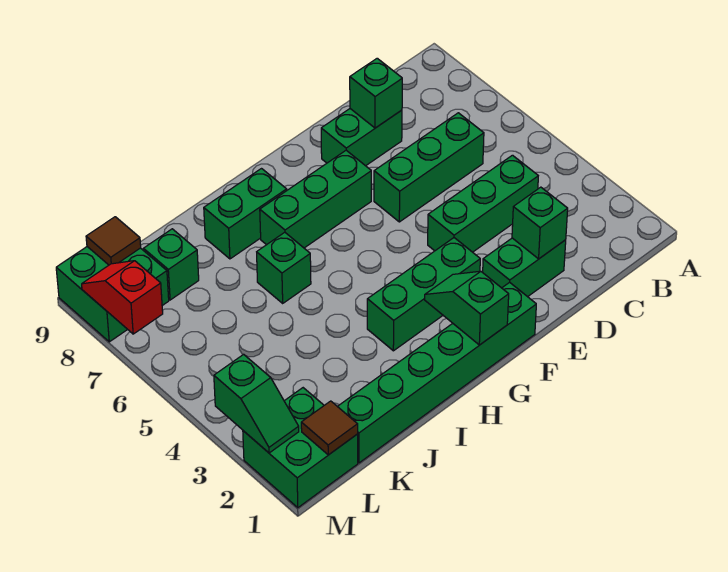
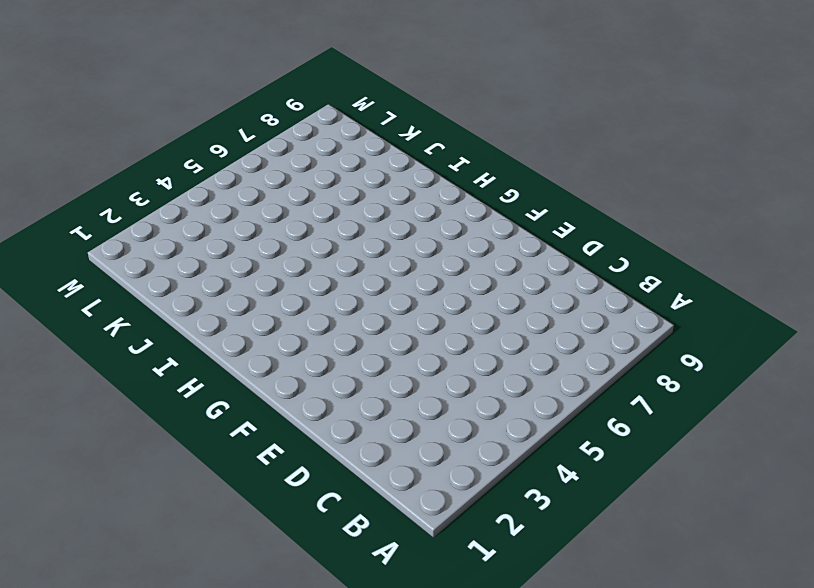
none -> green brick C4:E4 level 1
none -> green brick C6:E6 level 1
none -> green brick D2:E2 level 1

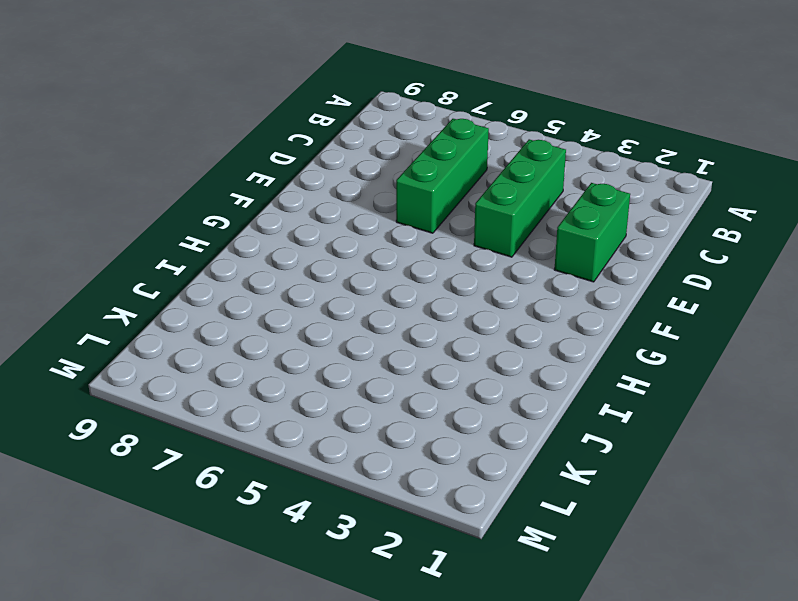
none -> green brick D8:E8 level 1
none -> green brick F1:K1 level 1
none -> green brick F3:H3 level 1

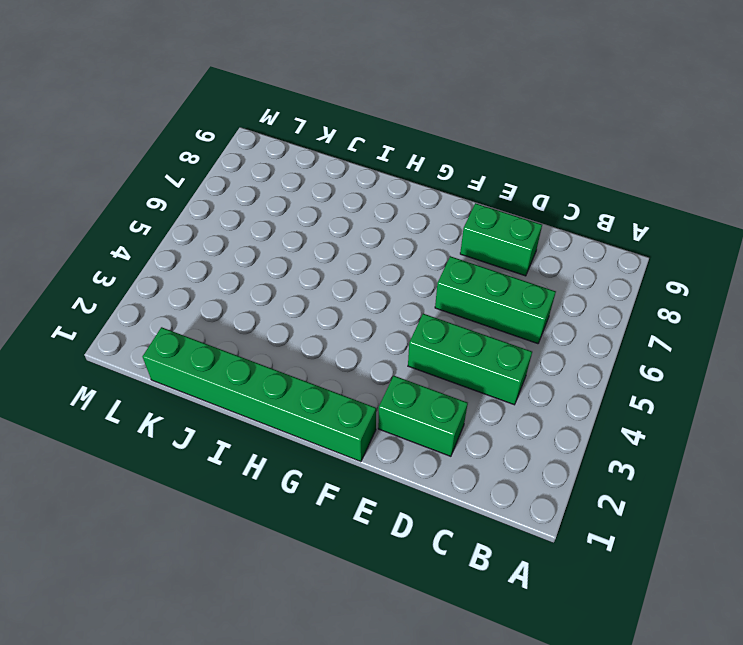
none -> green brick F3:H3 level 1
none -> green brick F7:H7 level 1
none -> green brick H8:I8 level 1

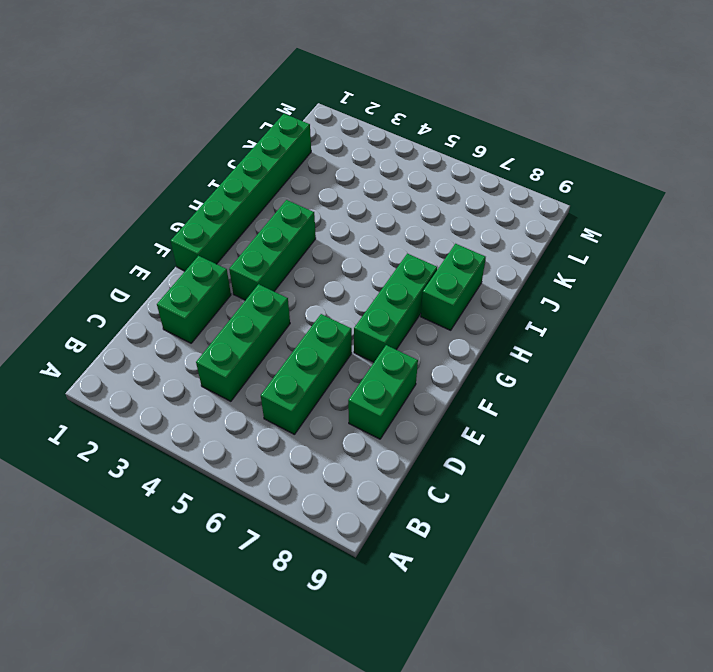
none -> green brick I6 level 1
none -> green brick K8 level 1
none -> green brick L1:M2 level 1

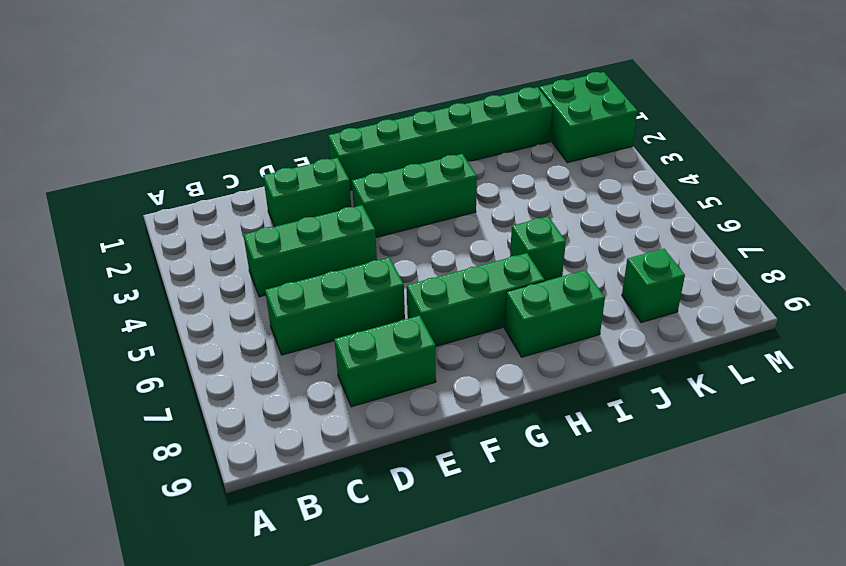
none -> green brick L8:M9 level 1
none -> green brick D2 level 2
none -> green brick D8 level 2

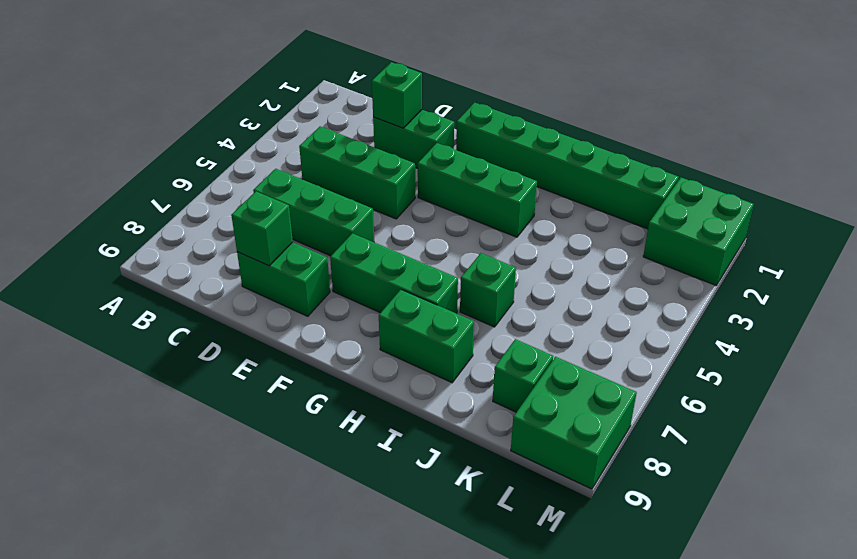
none -> green slope G1:G2 level 2 top 1
none -> brown tile L1 level 2
none -> brown tile L9 level 2

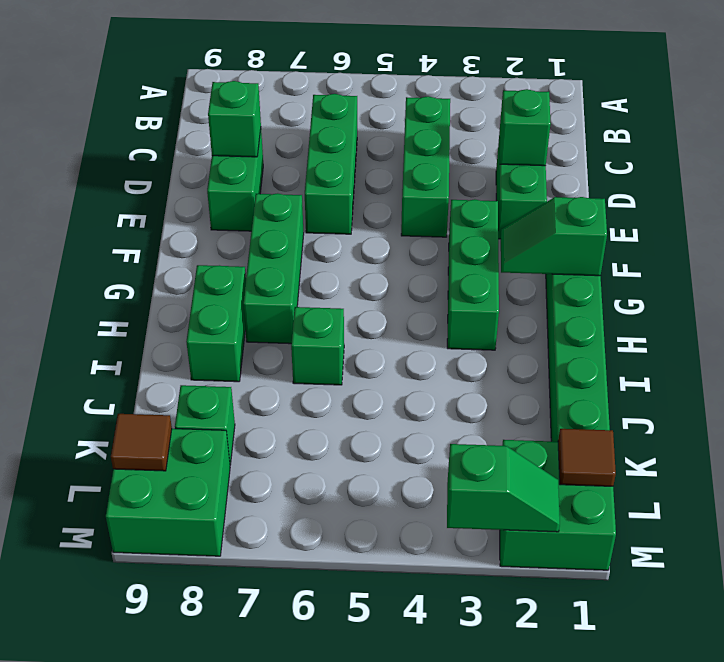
none -> red slope M7:M8 level 2 top 7

